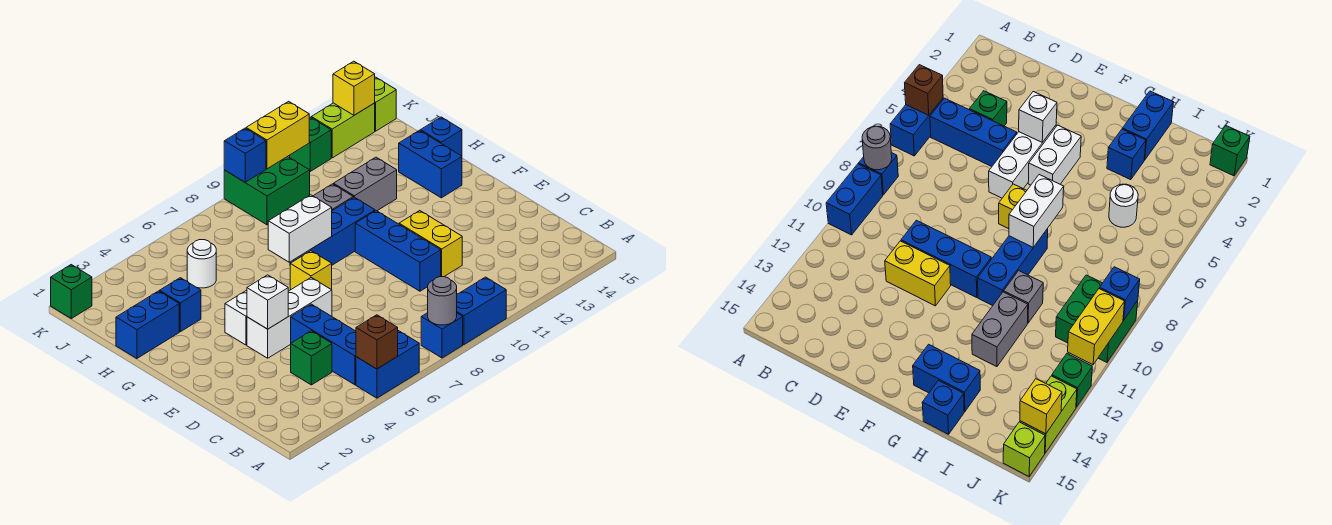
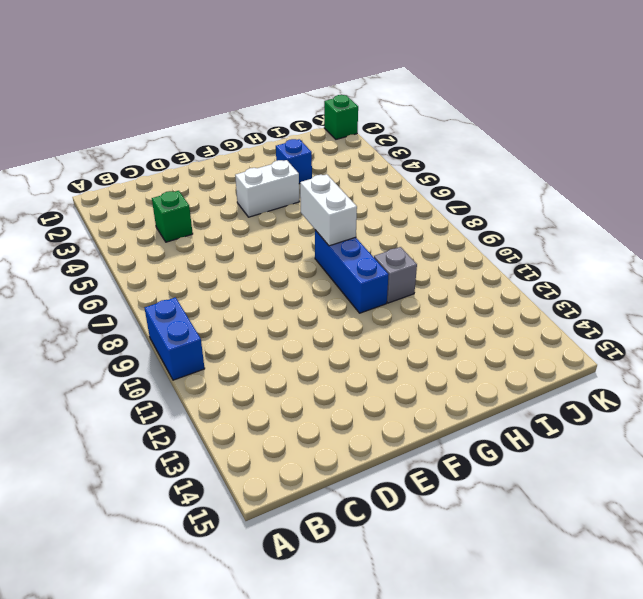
white brick F4:G4 level 1 -> white brick F4:F5 level 1
none -> blue brick A5:A6 level 1
none -> blue brick A8 level 1
none -> blue brick B5:D5 level 1
none -> blue brick D10:F10 level 1

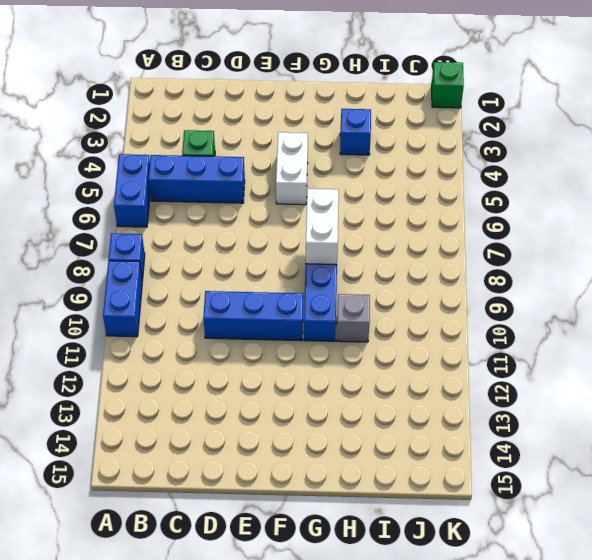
none -> yellow brick D11:E11 level 1
none -> white brick E4:E6 level 1
none -> yellow brick F7 level 1
none -> blue brick G14:H14 level 1

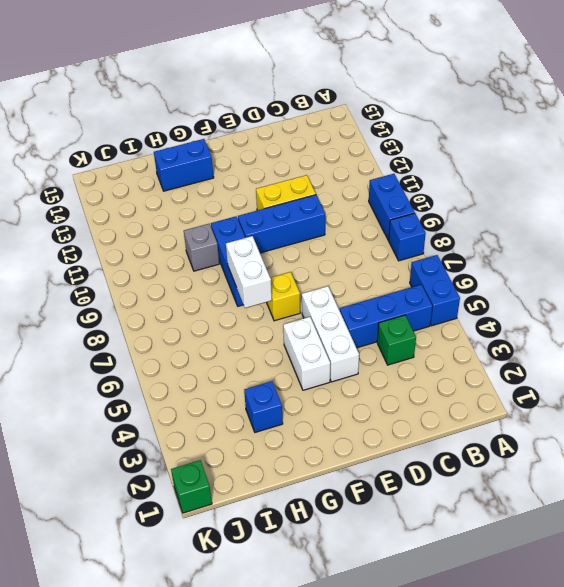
none -> blue brick H1:H2 level 1
none -> grey brick H11:H12 level 1
none -> blue brick H15 level 1
none -> white round brick I5 level 1

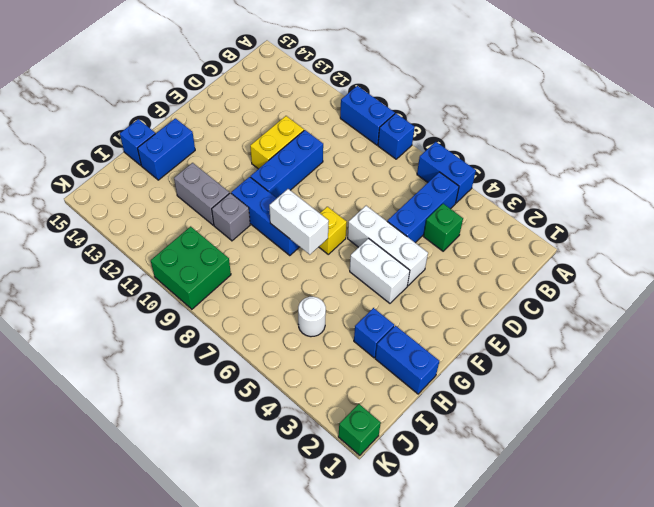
none -> green brick K12 level 1
none -> lime brick K13:K14 level 1
none -> lime brick K15 level 1
none -> brown brick A5 level 2

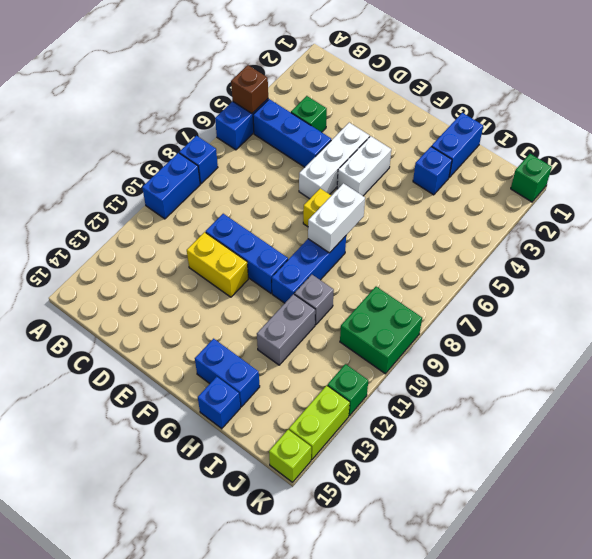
none -> white round brick I5 level 1
none -> grey round brick A8 level 2
none -> white brick E4 level 2
none -> blue brick K9 level 2

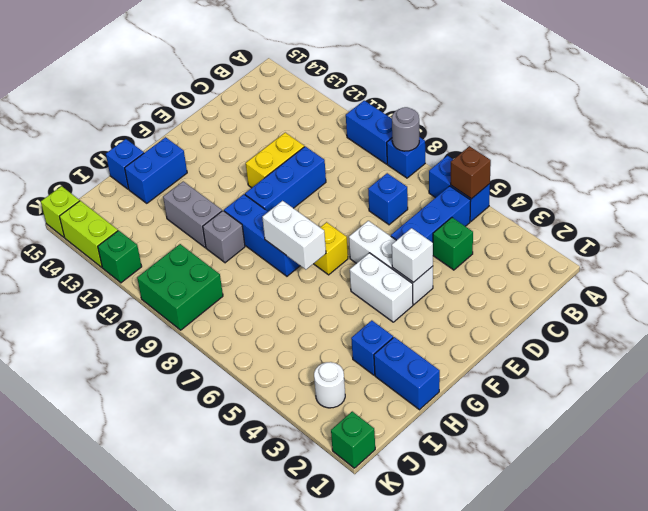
blue brick C7 level 1 -> blue brick K9 level 2
white round brick J3 level 1 -> white round brick I5 level 1
none -> yellow brick K10:K11 level 2
none -> yellow brick K14 level 2

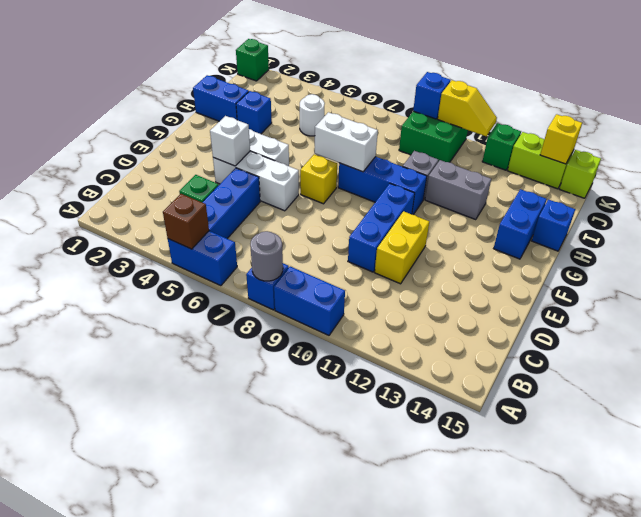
yellow slope K10:K11 level 2 top 10 -> yellow brick K10:K11 level 2

